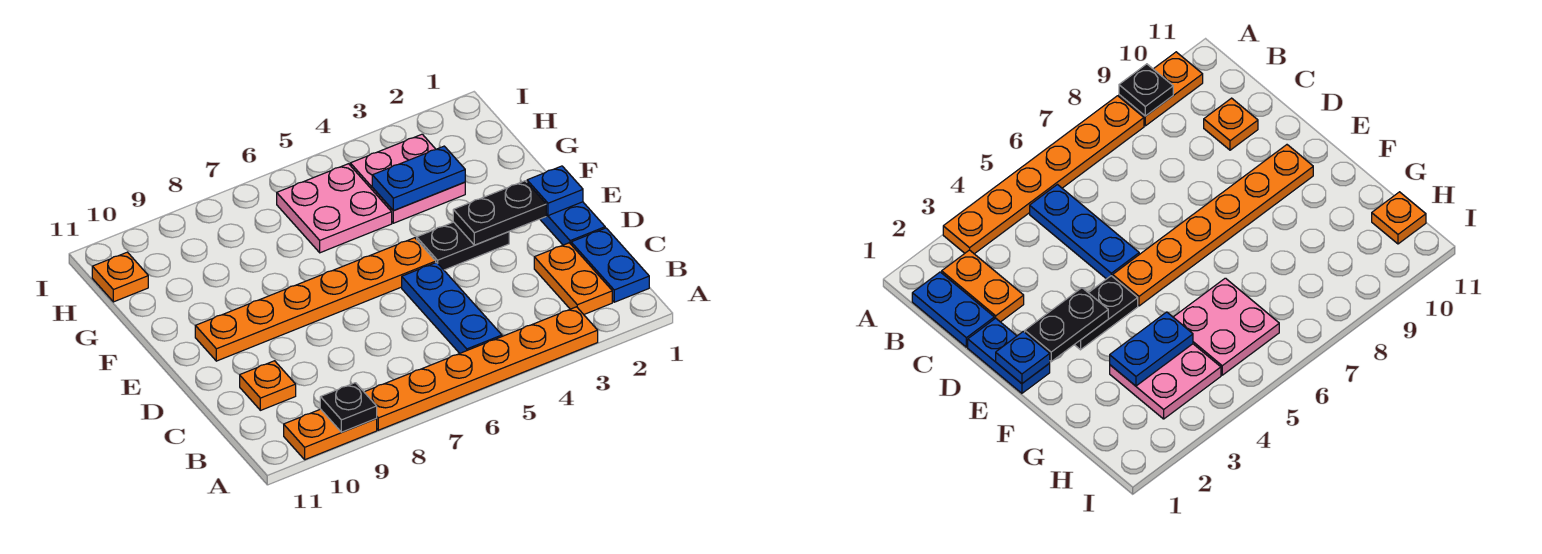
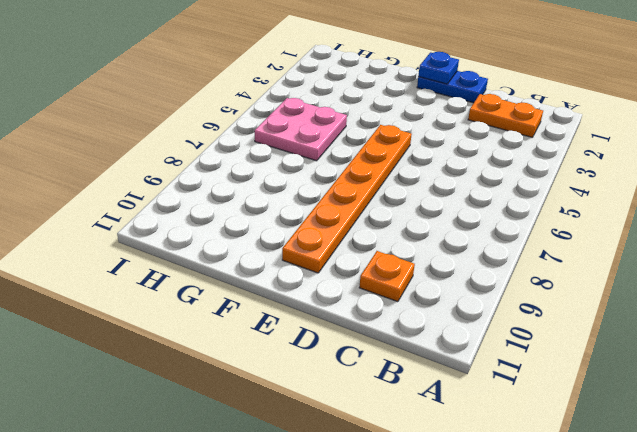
none -> orange plate A3:A8 level 1
none -> orange plate A9:A10 level 1
none -> blue plate B1:C1 level 1

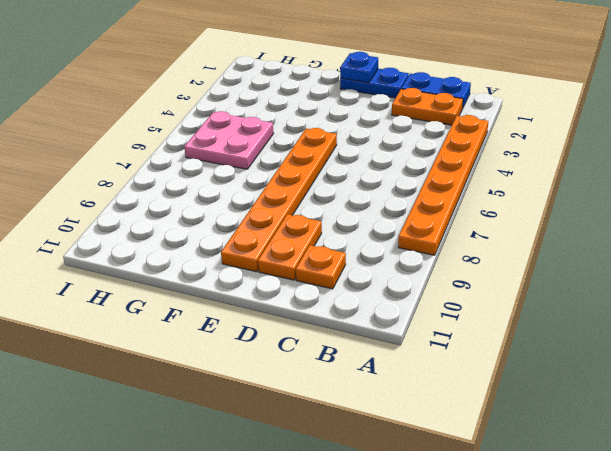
orange plate D9:D10 level 1 -> orange plate A9:A10 level 1
none -> blue plate B5:D5 level 1
none -> black plate E3:E4 level 1
none -> pink plate G3:H4 level 1

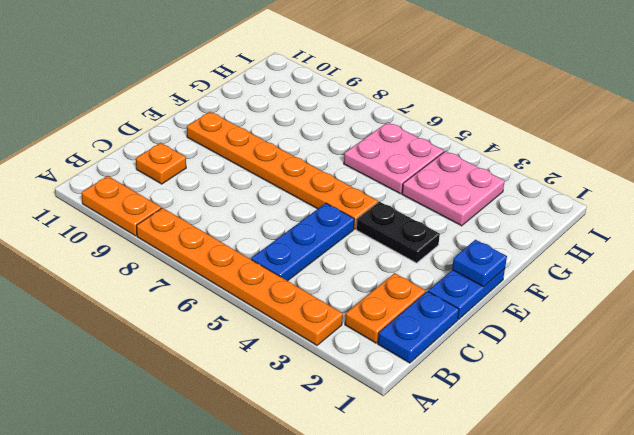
none -> orange plate H11 level 1
none -> black plate A9 level 2
none -> black plate E2:E3 level 2

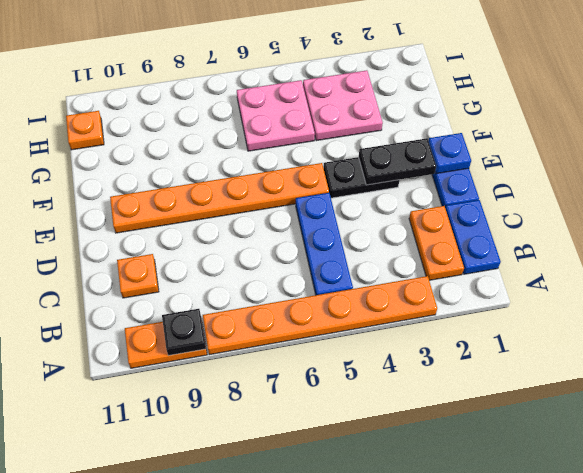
none -> blue plate G3:G4 level 2

